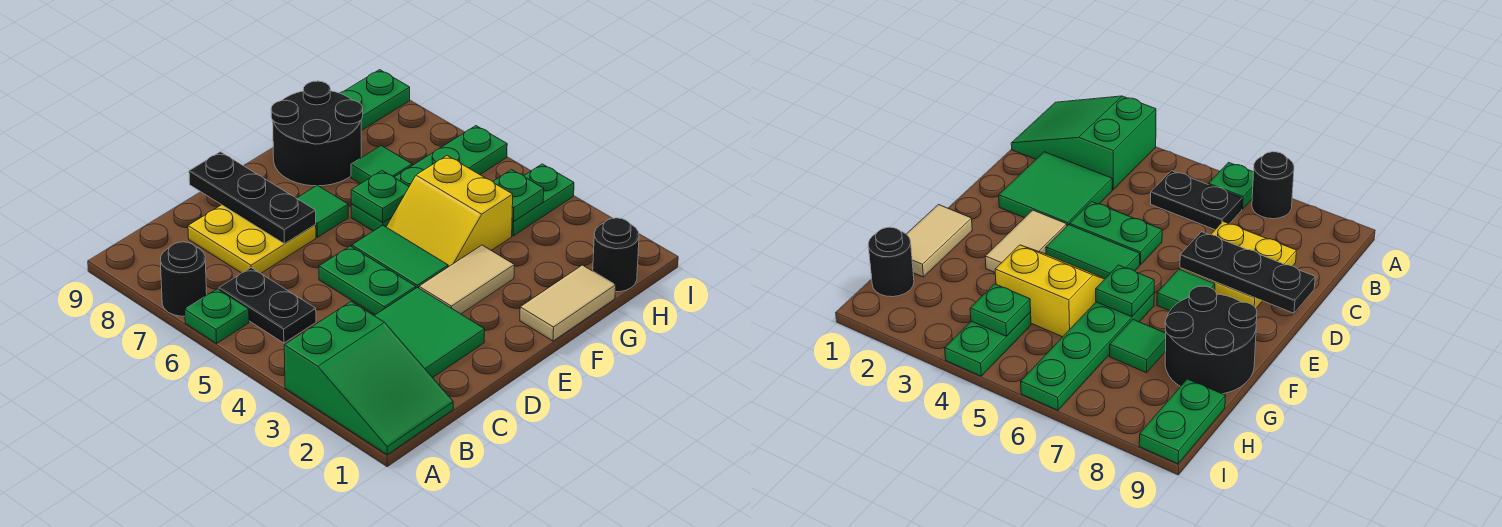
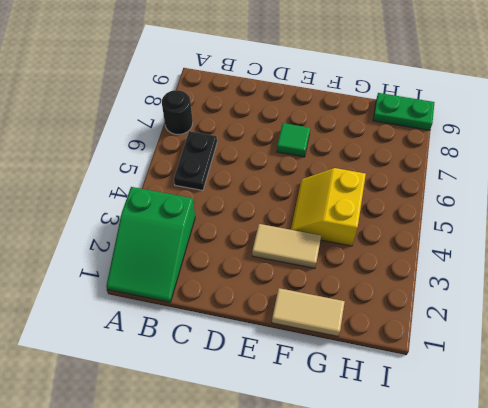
none -> green plate A6 level 1
none -> green tile C2:D3 level 1
none -> yellow plate C7:D8 level 1

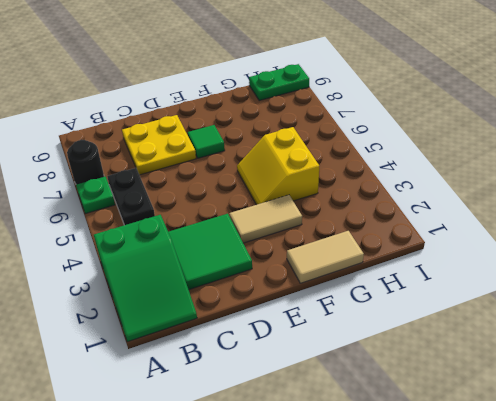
none -> green plate D4:D5 level 1
none -> green tile E4:E5 level 1
none -> green plate F6:I6 level 1

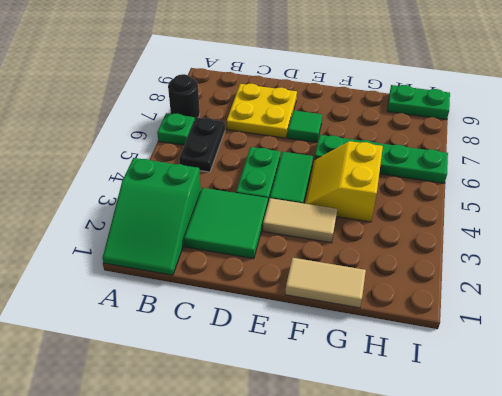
none -> black round brick F8:G9 level 1
none -> green tile G7 level 1
none -> black round brick H1 level 1

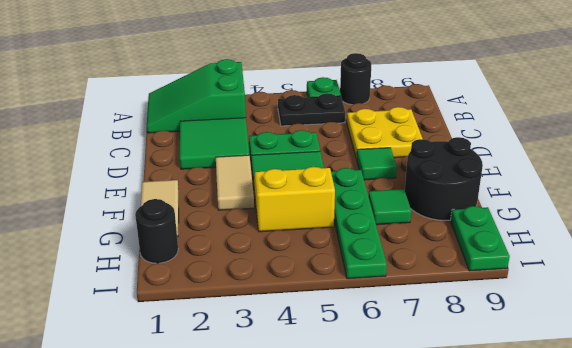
none -> green plate H4:I4 level 1
none -> black plate D7:D9 level 2
none -> green plate F6 level 2

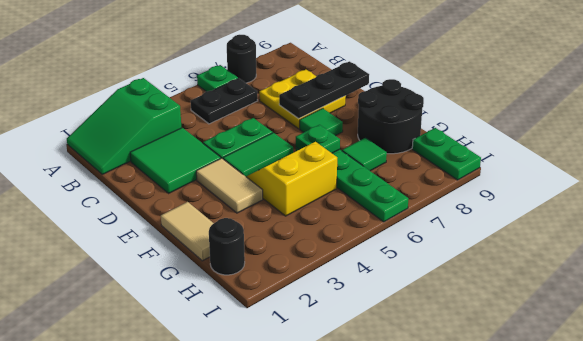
none -> green plate H4:I4 level 1
none -> green plate H4 level 2

